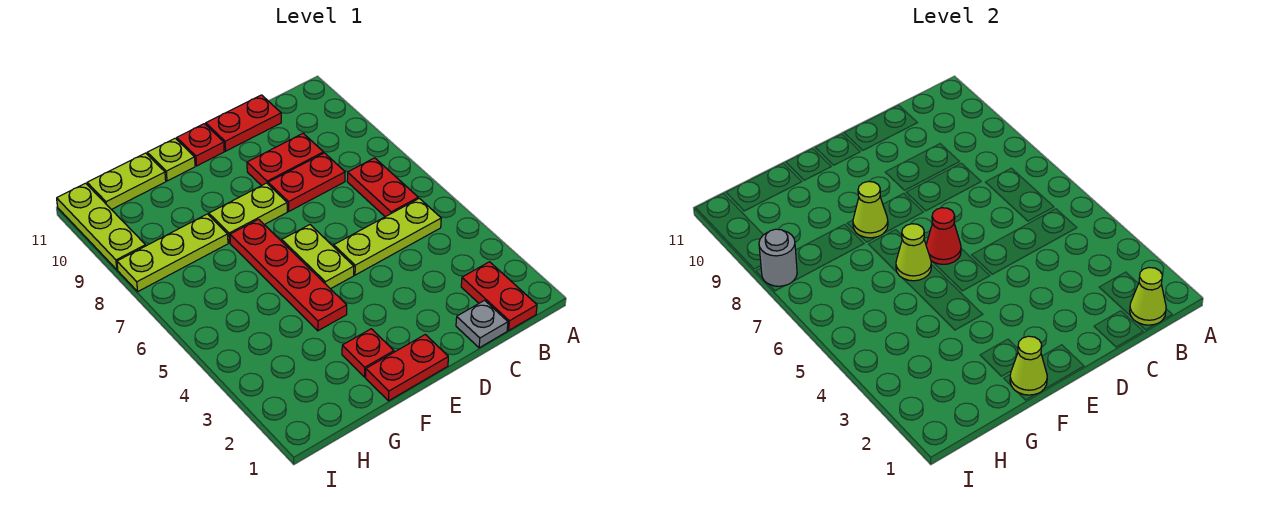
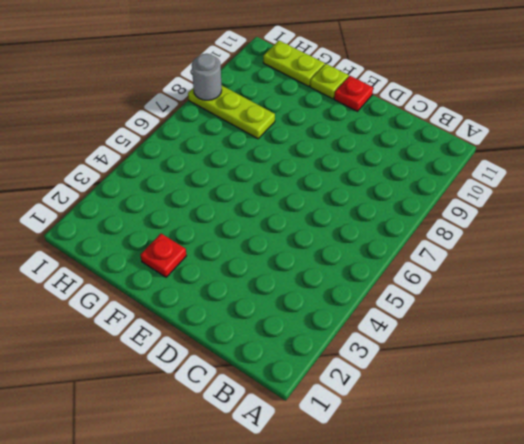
none -> red plate B1:B2 level 1
none -> lime plate B5:D5 level 1
none -> red plate B6:B7 level 1

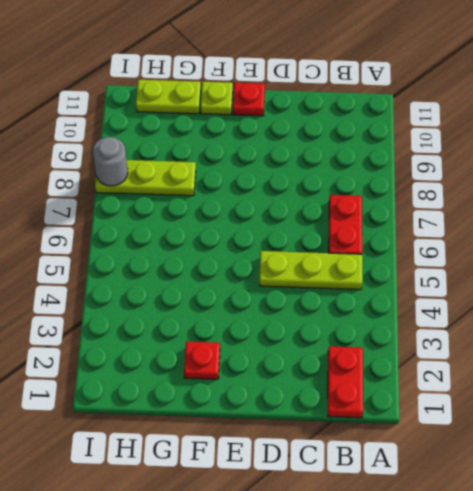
none -> grey plate C1 level 1
none -> red plate C8:D8 level 1
none -> red plate C9:D9 level 1

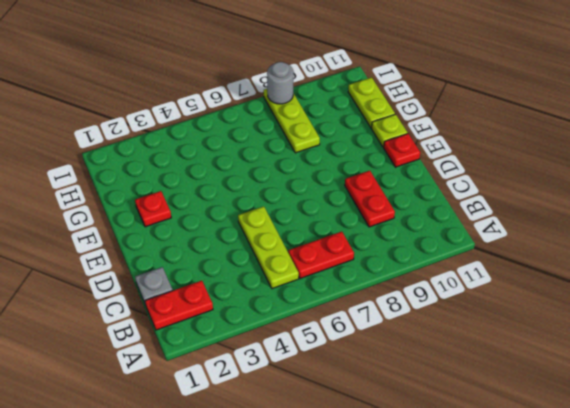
none -> red plate C8:D8 level 1
none -> red plate C11:D11 level 1
none -> red plate E1:F1 level 1

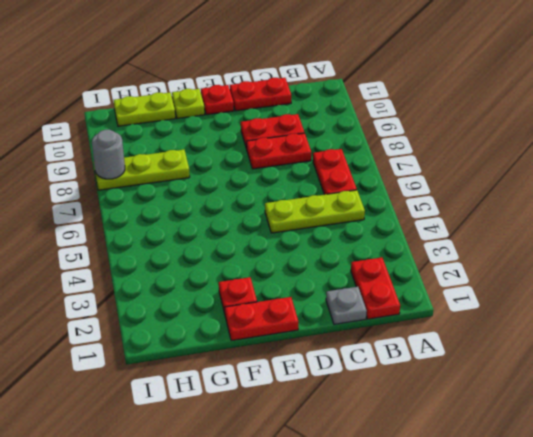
none -> lime plate E5:E6 level 1
none -> lime plate E8:F8 level 1
none -> red plate F4:F7 level 1

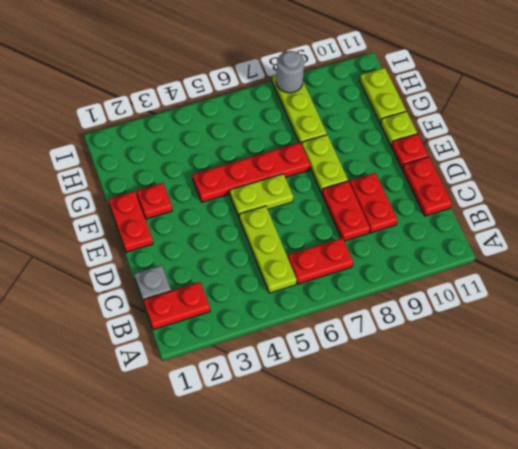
none -> lime plate I9:I11 level 1
none -> lime cone B1 level 2
none -> red cone E6 level 2

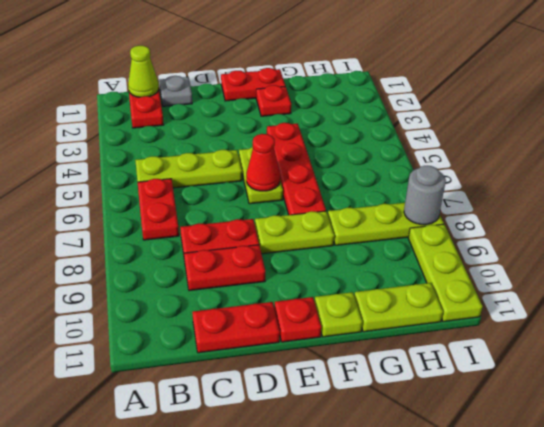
none -> lime cone F1 level 2
none -> lime cone F6 level 2
none -> lime cone F8 level 2

